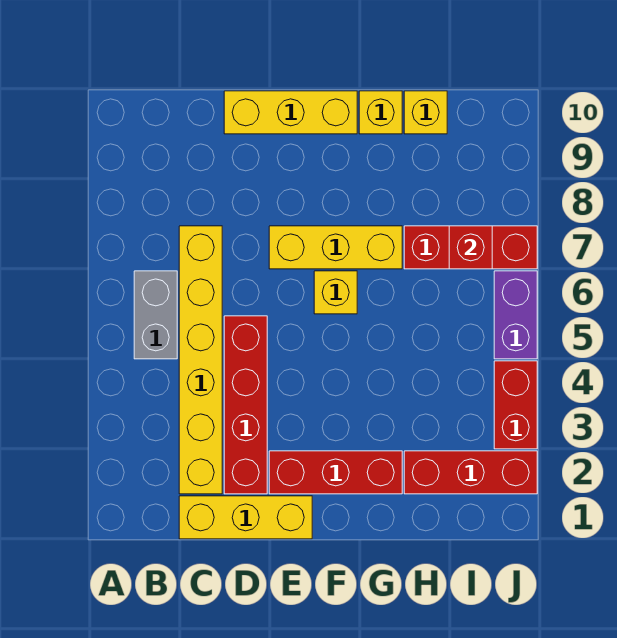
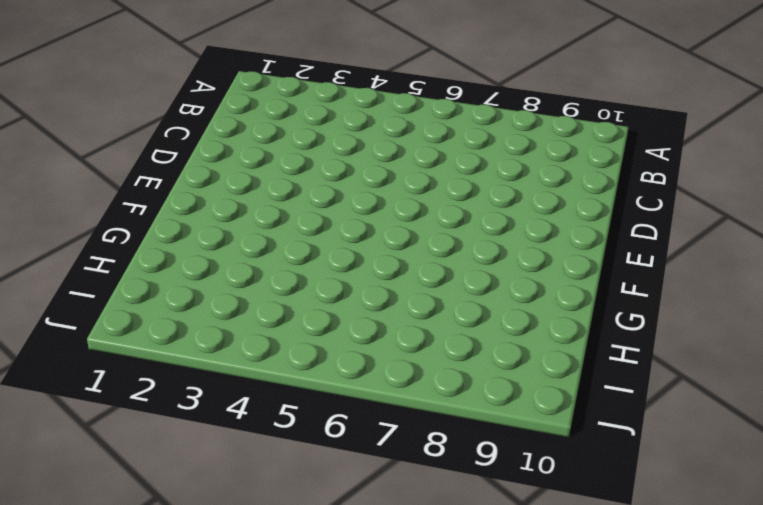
none -> grey brick B5:B6 level 1
none -> yellow brick C1:E1 level 1
none -> yellow brick C2:C7 level 1

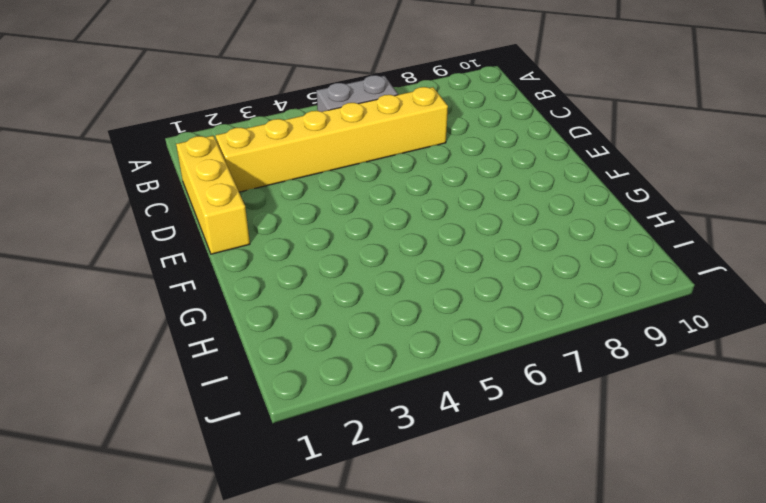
none -> red brick D2:D5 level 1
none -> yellow brick D10:F10 level 1
none -> red brick E2:G2 level 1

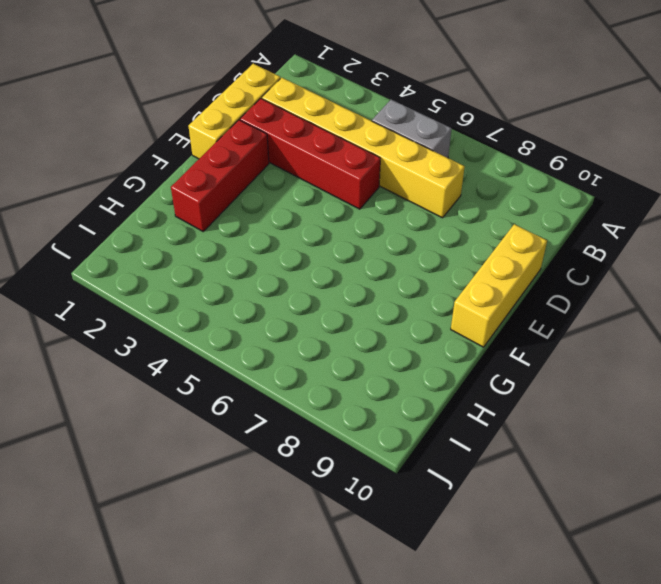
none -> yellow brick E7:G7 level 1
none -> yellow brick F6 level 1
none -> yellow brick G10 level 1

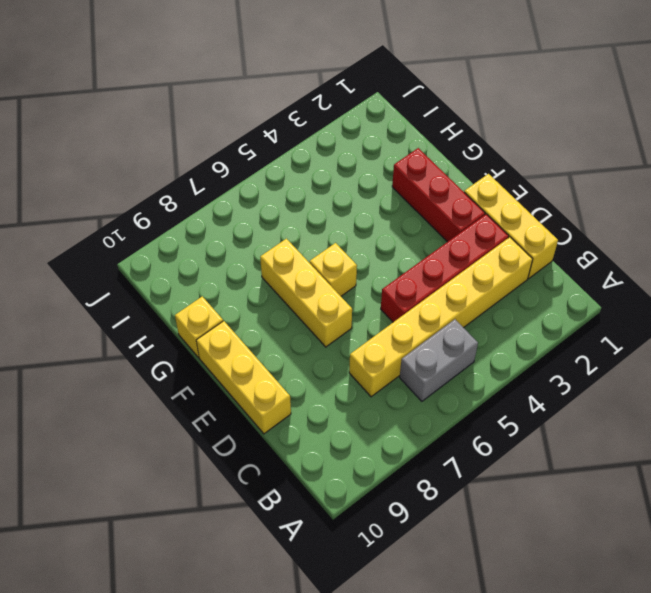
none -> red brick H2:J2 level 1
none -> red brick H7:J7 level 1
none -> yellow brick H10 level 1

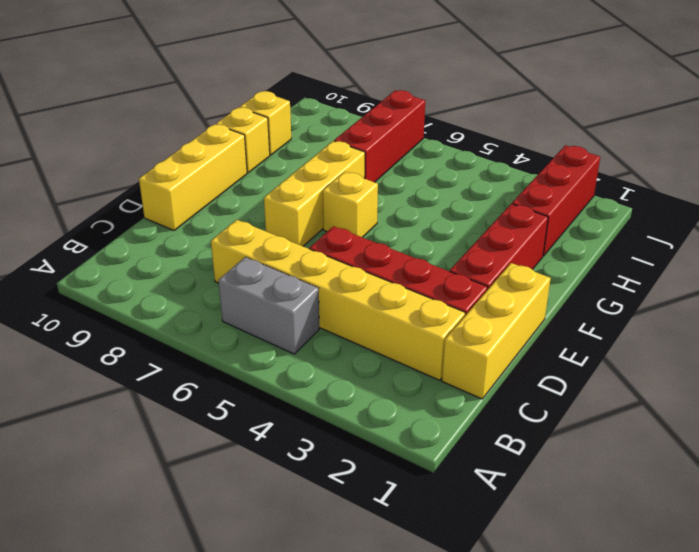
none -> red brick J3:J4 level 1
none -> purple brick J5:J6 level 1
none -> red brick I7 level 2

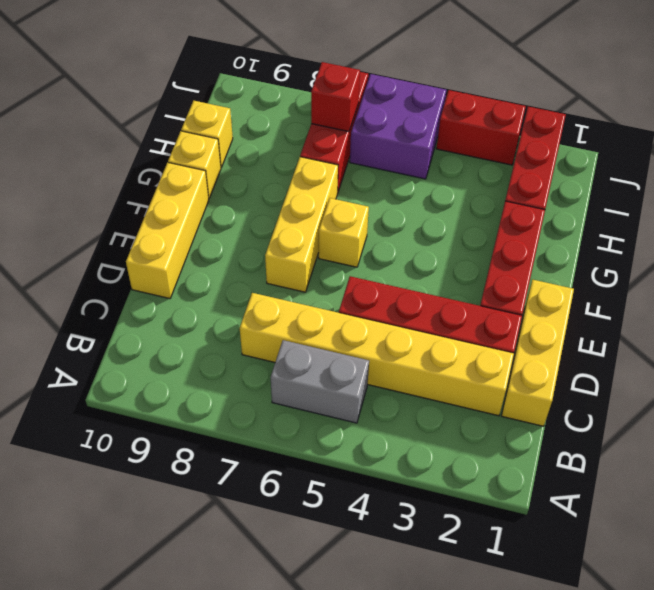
purple brick I5:J6 level 1 -> purple brick J5:J6 level 1

